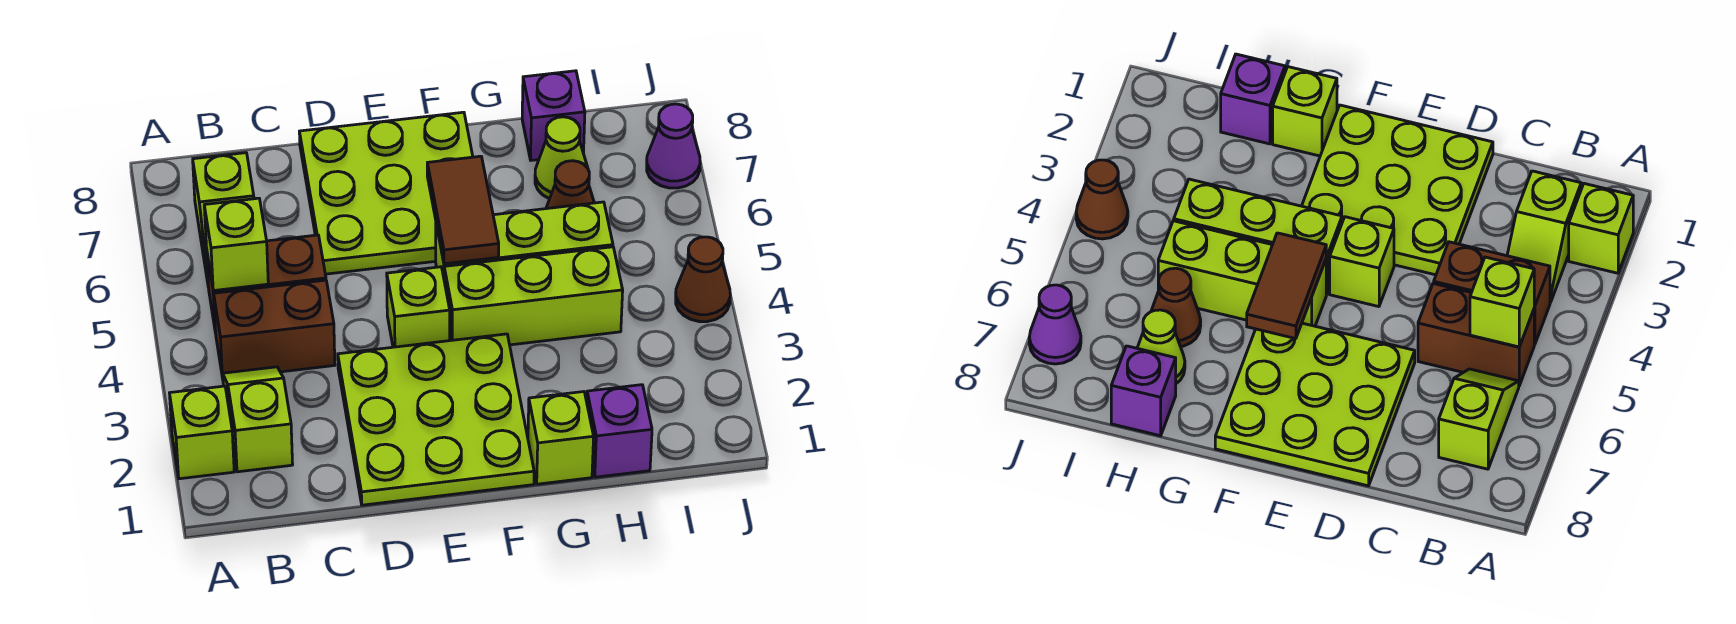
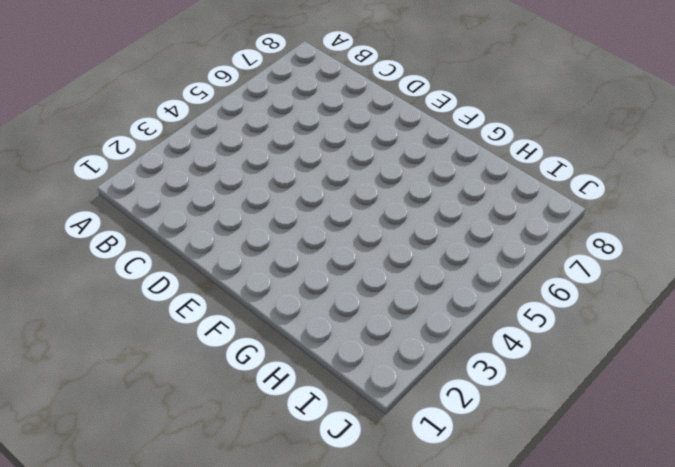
none -> lime brick A2 level 1
none -> lime slope B2:B3 level 1 top 2
none -> brown brick B4:C4 level 1

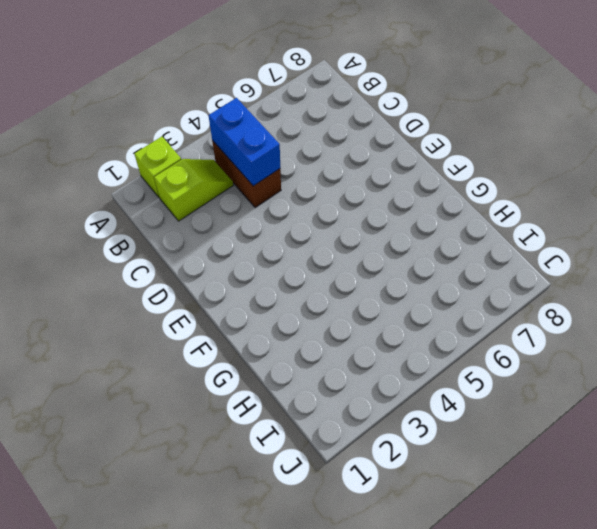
blue brick B4:C4 level 2 -> none
none -> brown brick B5:C5 level 1
none -> lime slope B6:B7 level 1 top 7
none -> lime plate D1:F3 level 1

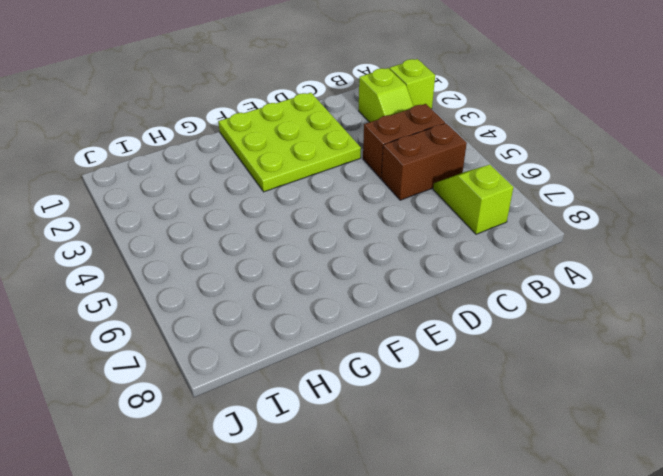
none -> lime plate D6:F8 level 1
none -> lime brick E4 level 1
none -> lime brick F4:H4 level 1

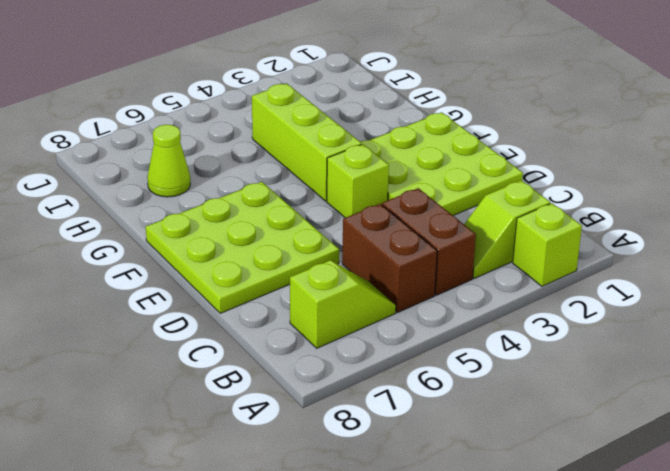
none -> lime brick F5:H5 level 1
none -> lime brick G1 level 1
none -> purple brick H1 level 1

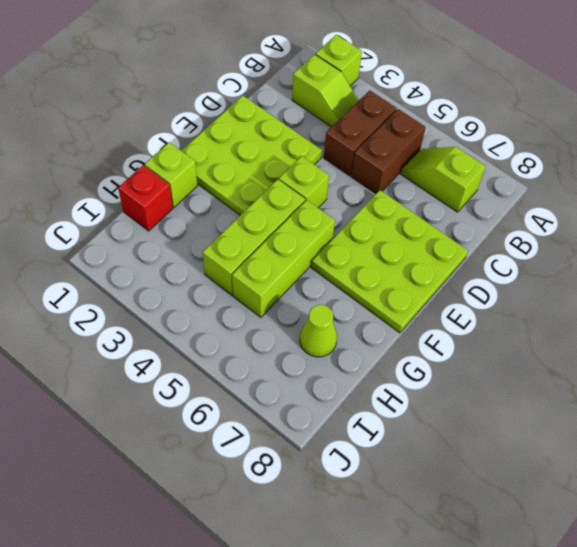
red brick H1 level 1 -> purple brick H1 level 1
none -> brown cone H6 level 1
none -> purple brick H8 level 1
none -> brown cone J4 level 1

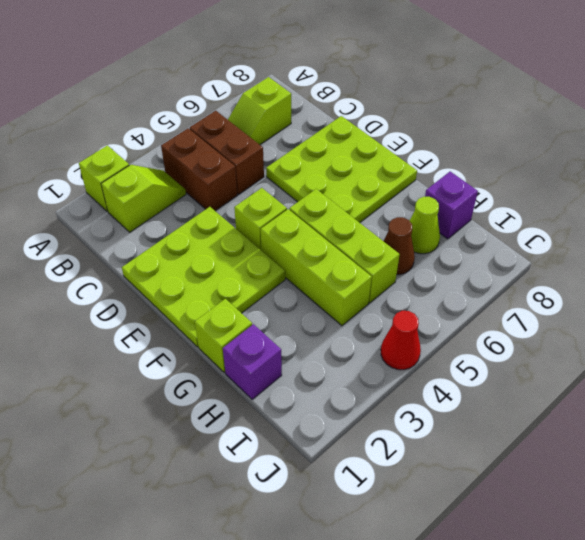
red cone J4 level 1 -> brown cone J4 level 1
none -> purple cone J7 level 1
none -> lime brick B5 level 2
none -> brown tile F5:F6 level 2

